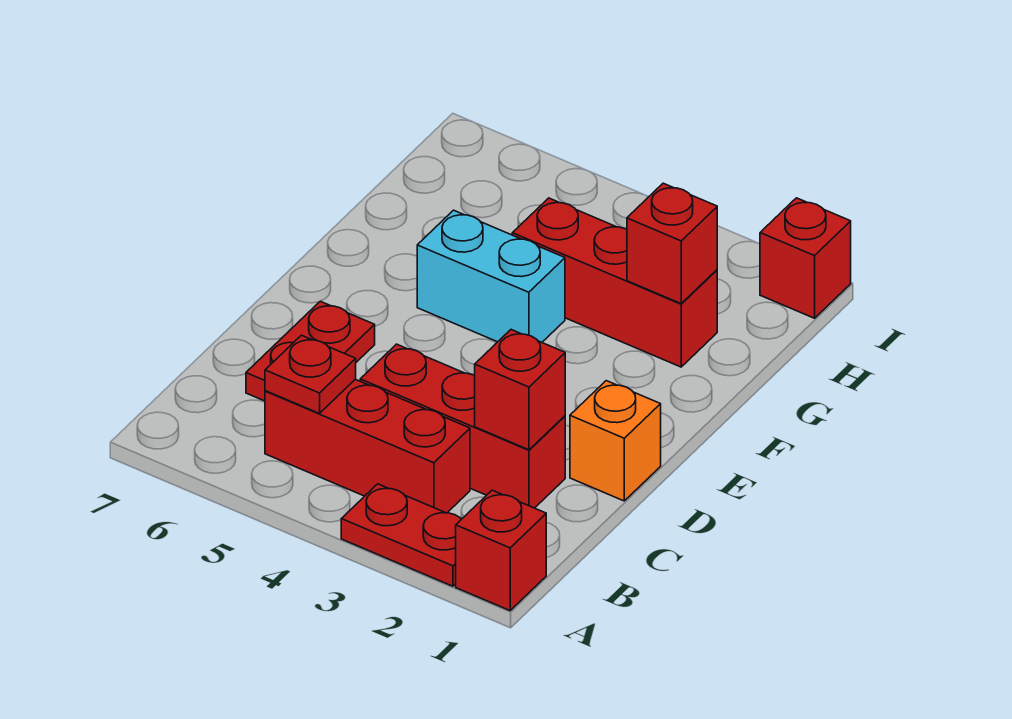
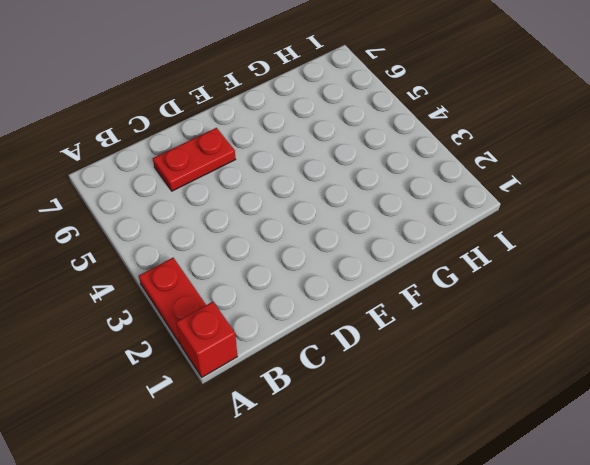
none -> red brick B3:B5 level 1
none -> red brick C2:C4 level 1
none -> orange brick D1 level 1

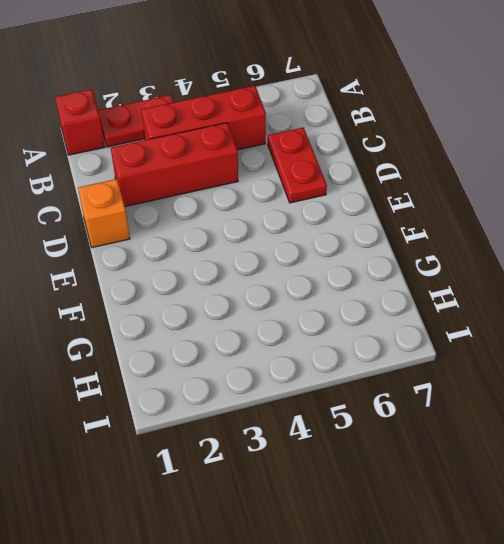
none -> cyan brick F4:F5 level 1
none -> red brick G2:G4 level 1
none -> red brick I1 level 1

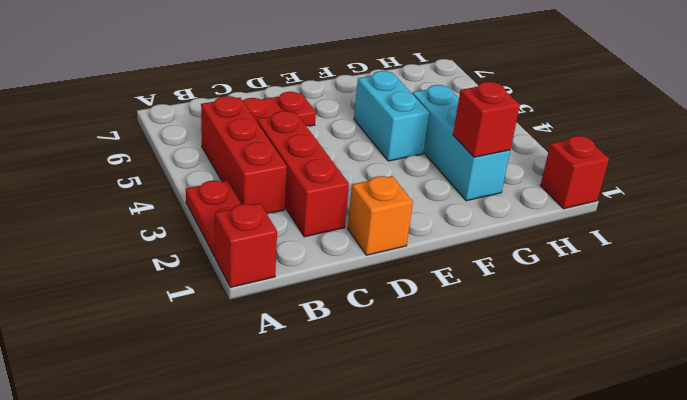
cyan brick G2:G4 level 1 -> red brick G2:G4 level 1
none -> red plate B5 level 2
none -> red brick C2 level 2

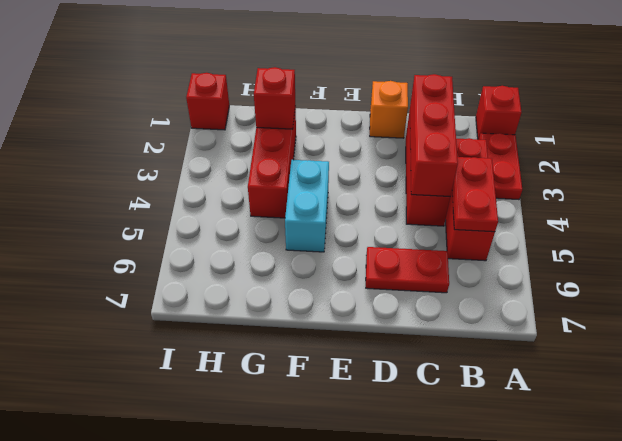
red plate B4:B5 level 2 -> red plate B5 level 2
red brick C2:C4 level 2 -> red brick C2 level 2

